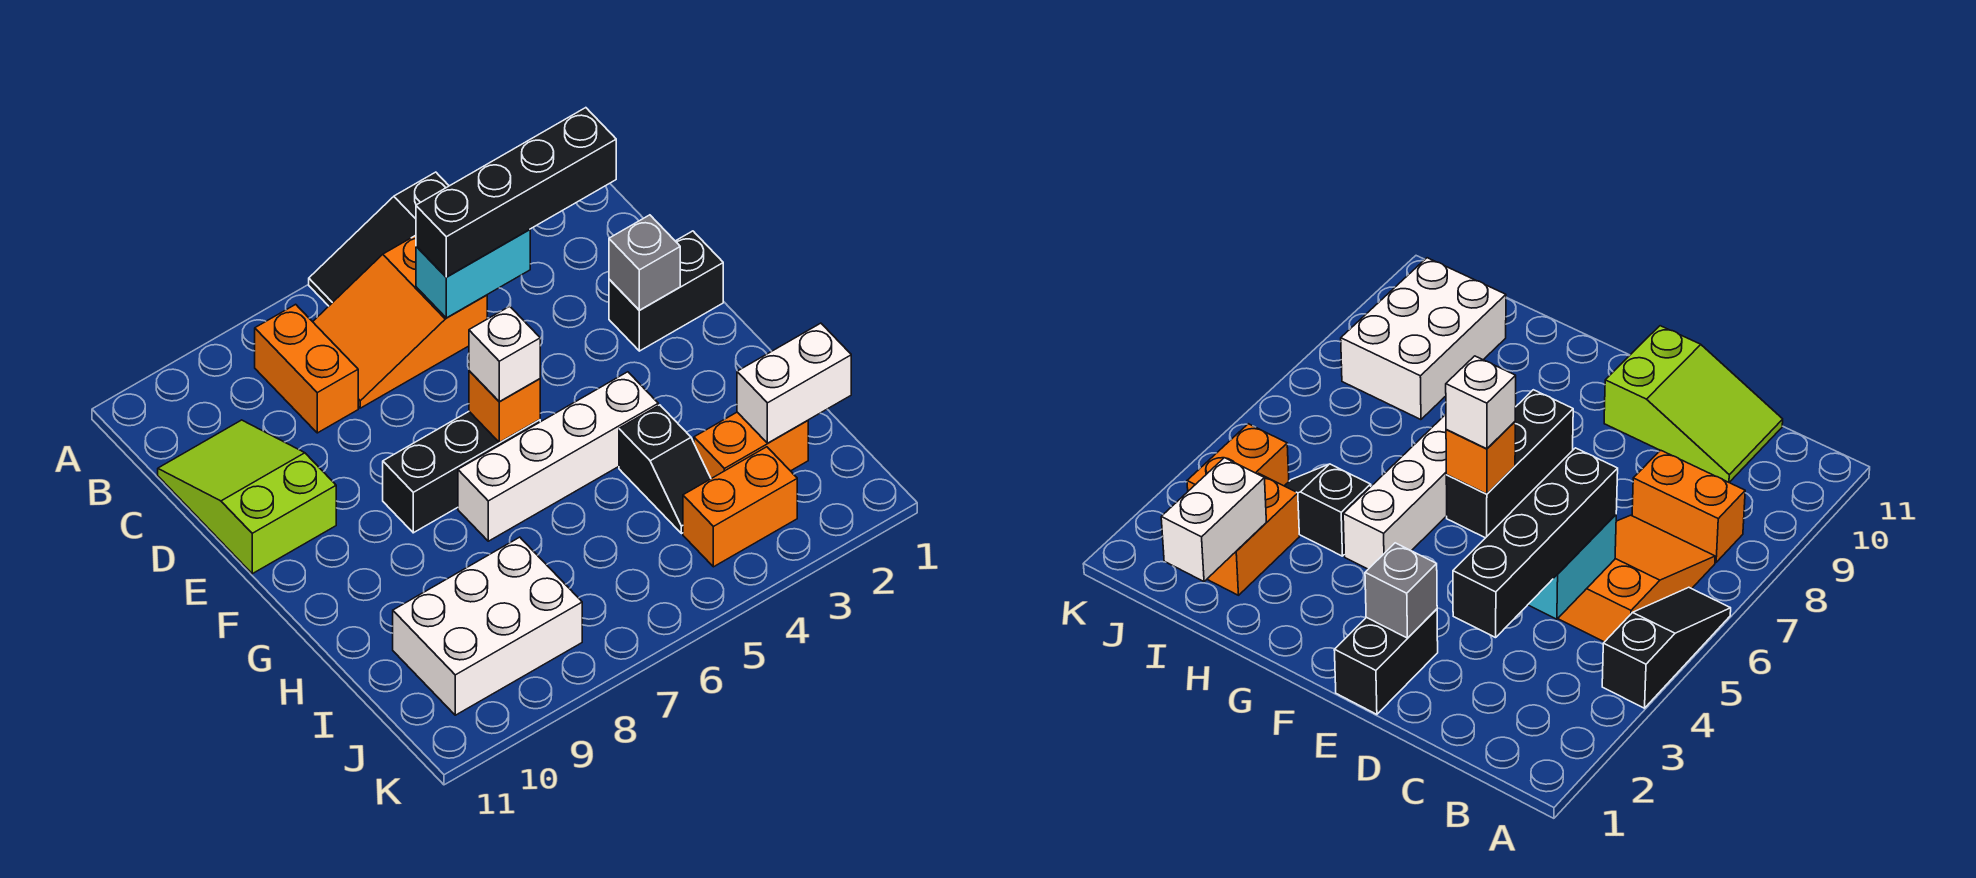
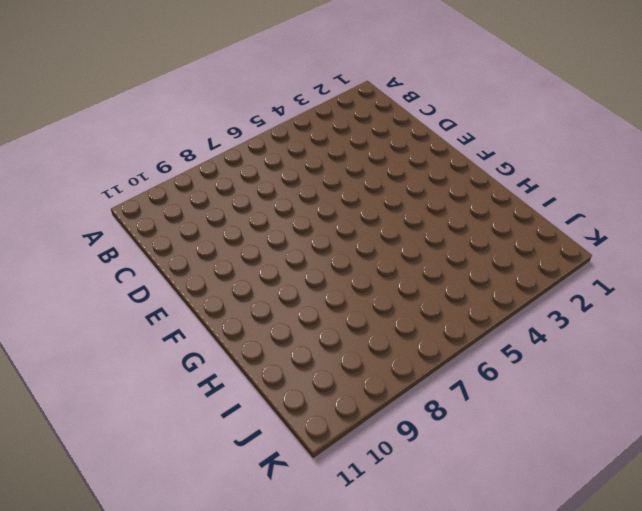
none -> black slope A4:A6 level 1 top 4
none -> orange slope B5:C7 level 1 top 5
none -> orange brick B8:C8 level 1

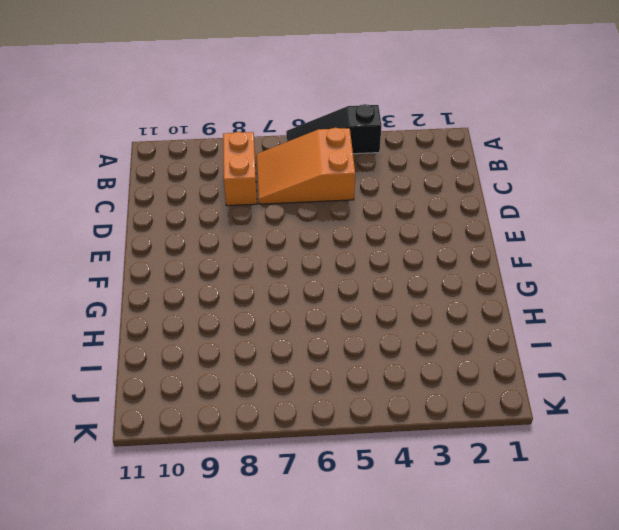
none -> lime slope C10:E11 level 1 top E
none -> black brick E1:E2 level 1
none -> black brick F6:F8 level 1

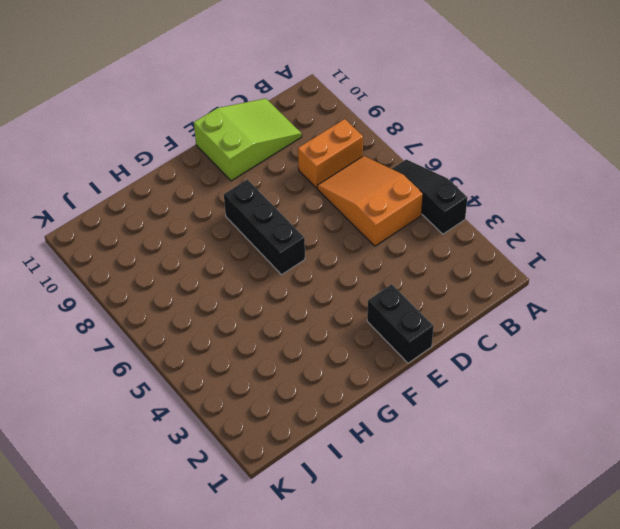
none -> white brick G4:G7 level 1
none -> black slope H4:I4 level 1 top H
none -> orange brick I2:I3 level 1

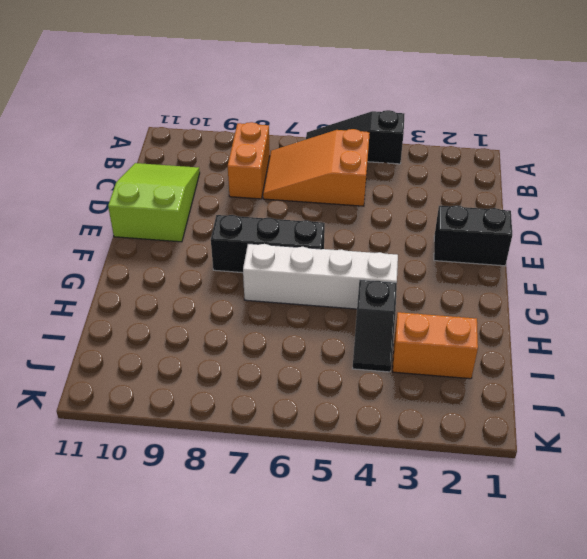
none -> white brick I8:J10 level 1
none -> orange brick J3:J4 level 1
none -> cyan brick C4:C5 level 2

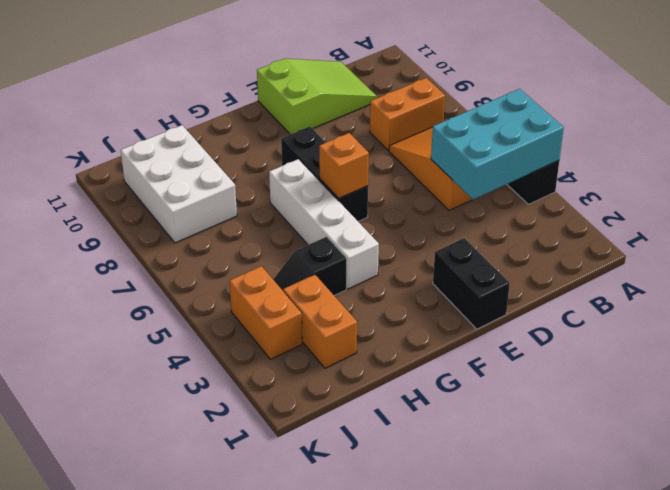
cyan brick A4:C5 level 2 -> cyan brick C4:C5 level 2
none -> grey brick E2 level 2
none -> white brick I1:I2 level 2
none -> black brick C2:C5 level 3

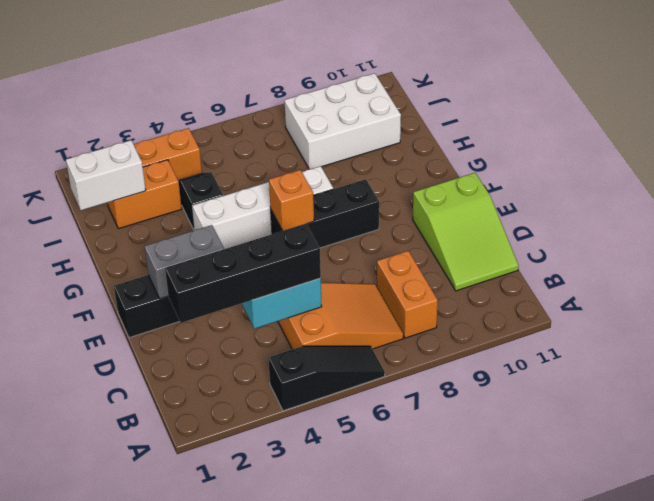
grey brick E2:E3 level 2 -> grey brick E2 level 2
none -> white brick F6 level 3

